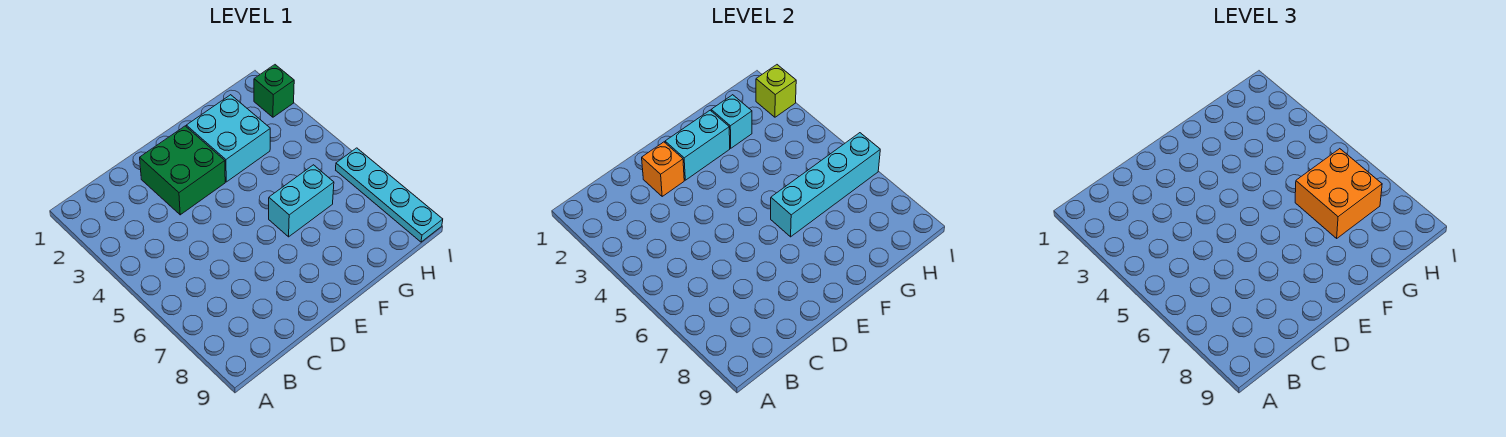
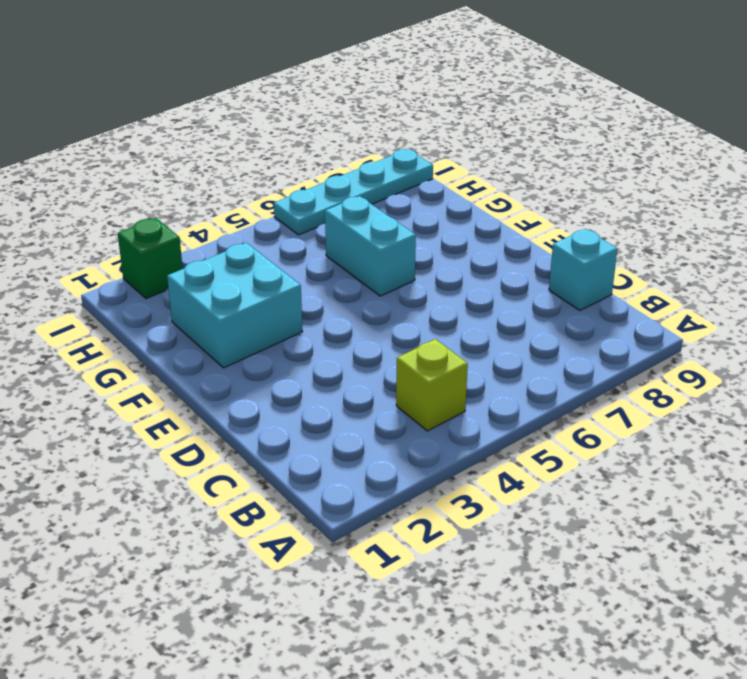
lime brick B4 level 1 -> lime brick I2 level 2
cyan brick C9 level 1 -> cyan brick G2 level 2
none -> green brick D2:E3 level 1
none -> orange brick D2 level 2

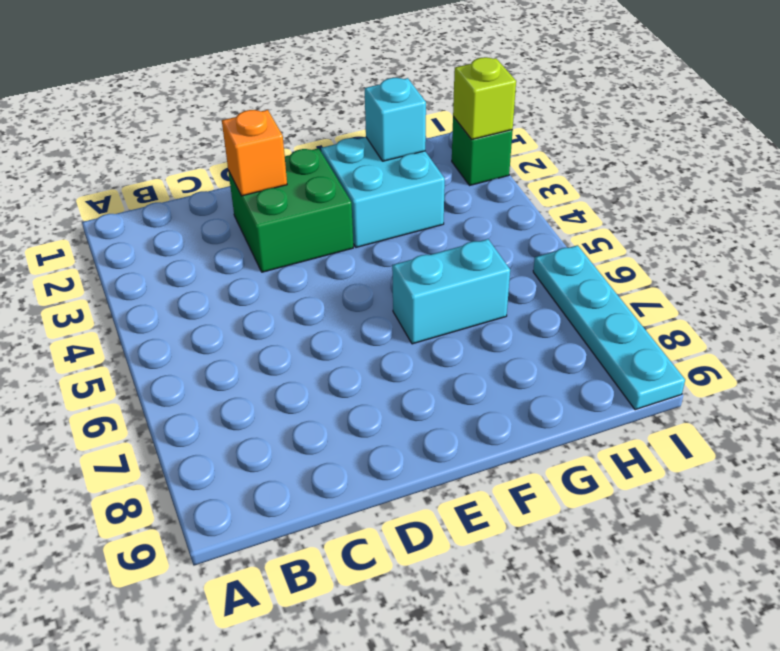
none -> cyan brick E2:F2 level 2
none -> cyan brick F6:I6 level 2

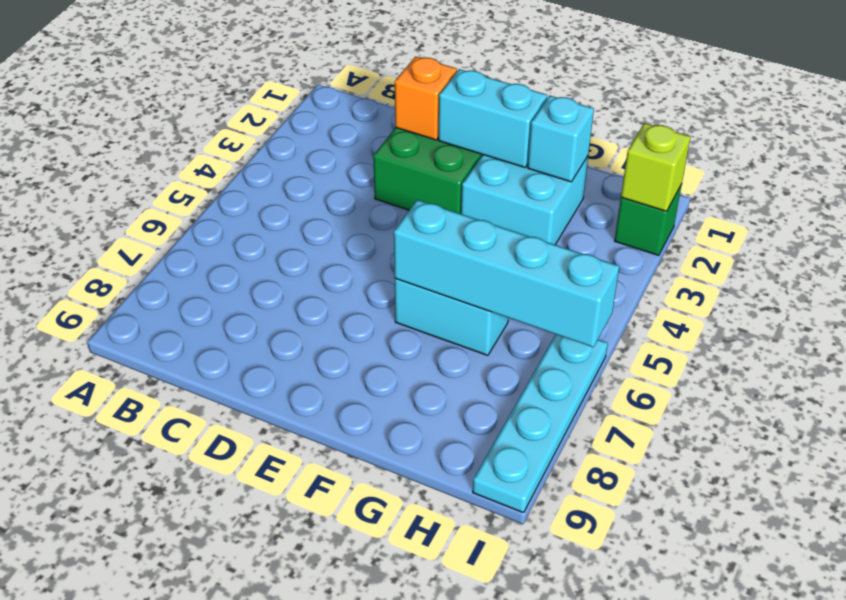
none -> orange brick G6:H7 level 3

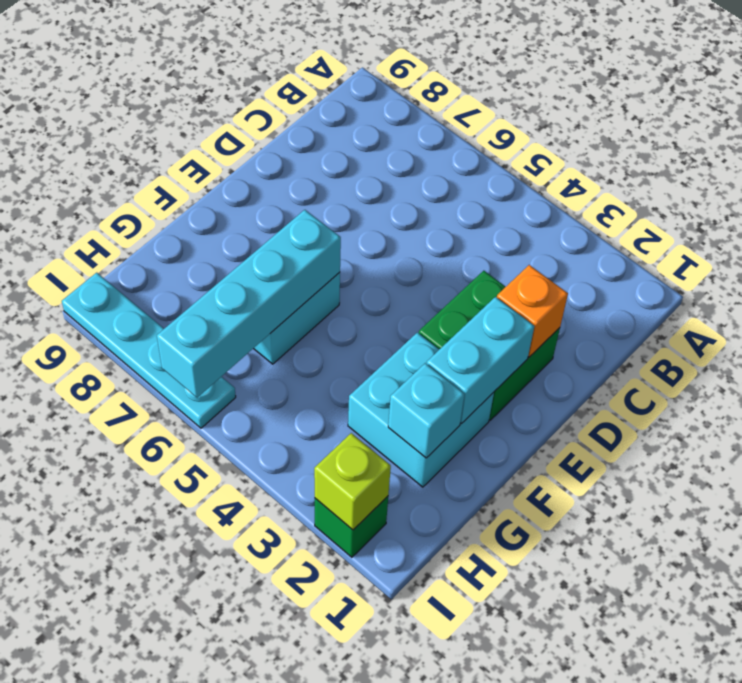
none -> orange brick G6:H7 level 3

